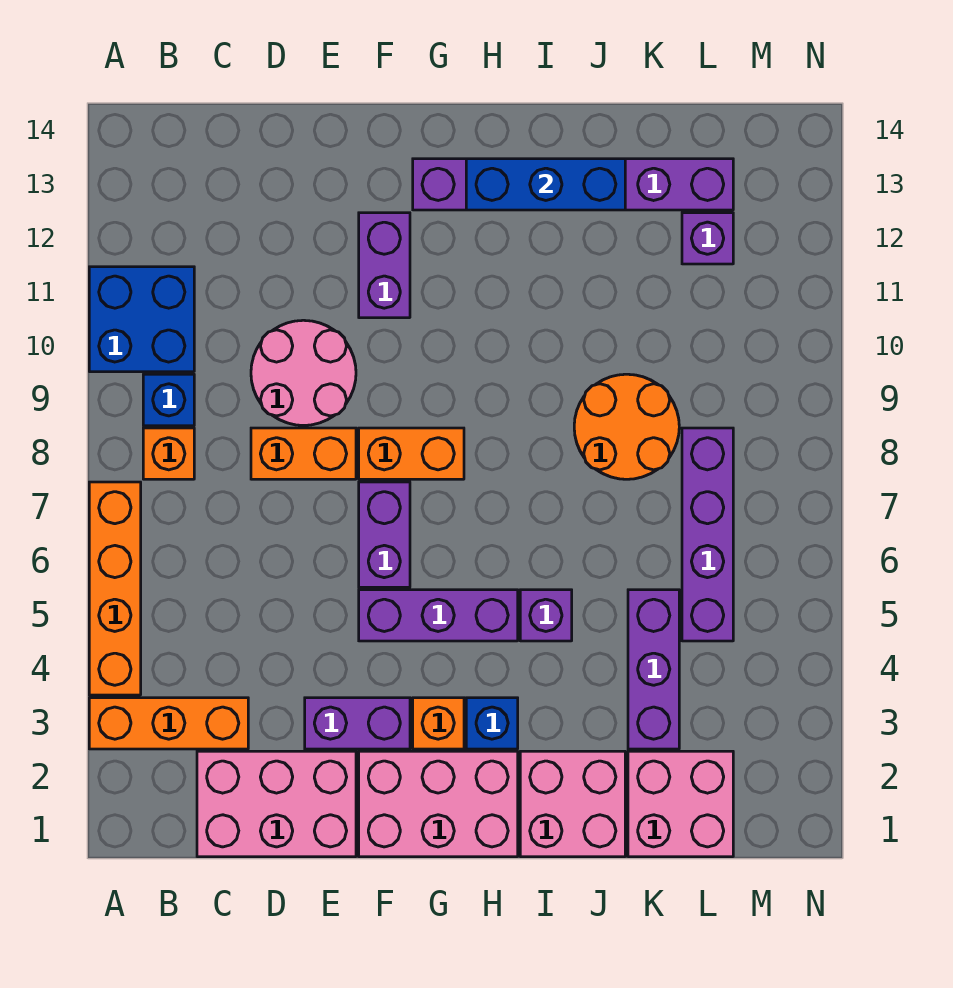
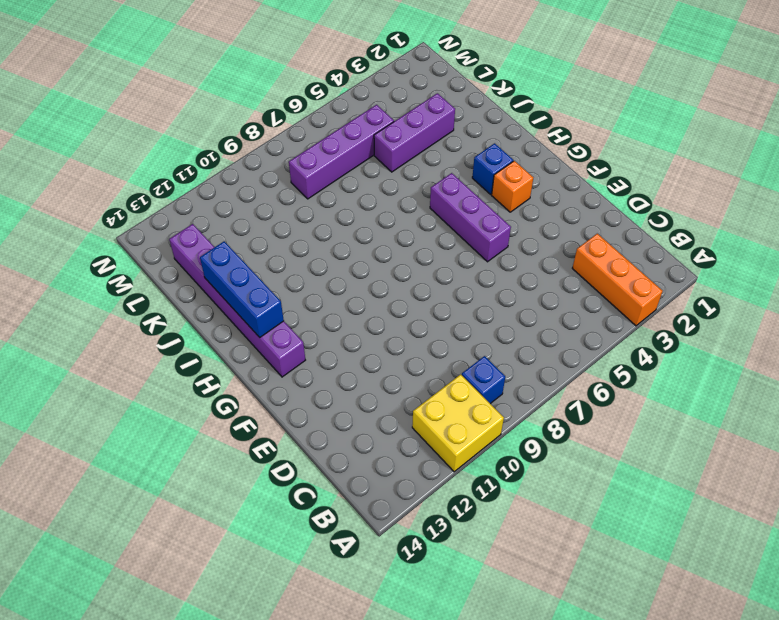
yellow brick A10:B11 level 1 -> blue brick A10:B11 level 1
none -> orange brick A4:A7 level 1
none -> orange brick B8 level 1
none -> pink brick C1:E2 level 1

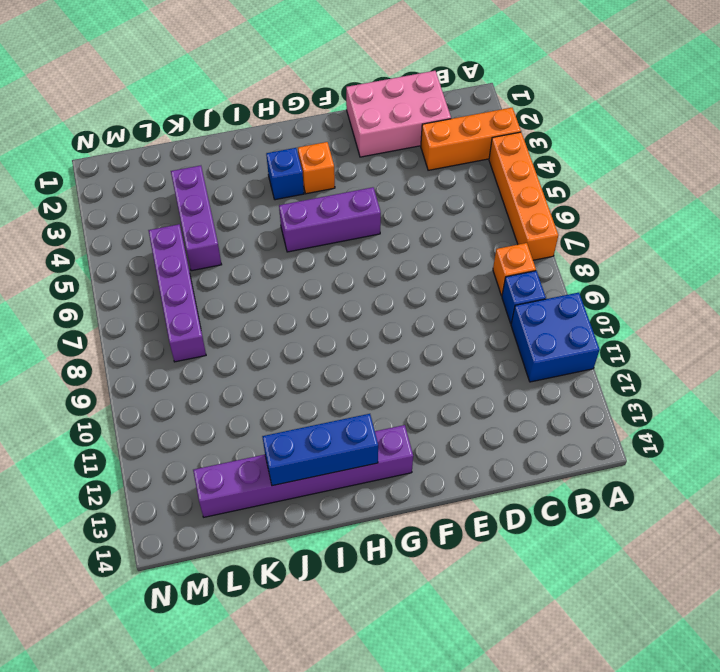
none -> orange brick D8:E8 level 1
none -> pink round brick D9:E10 level 1
none -> purple brick E3:F3 level 1

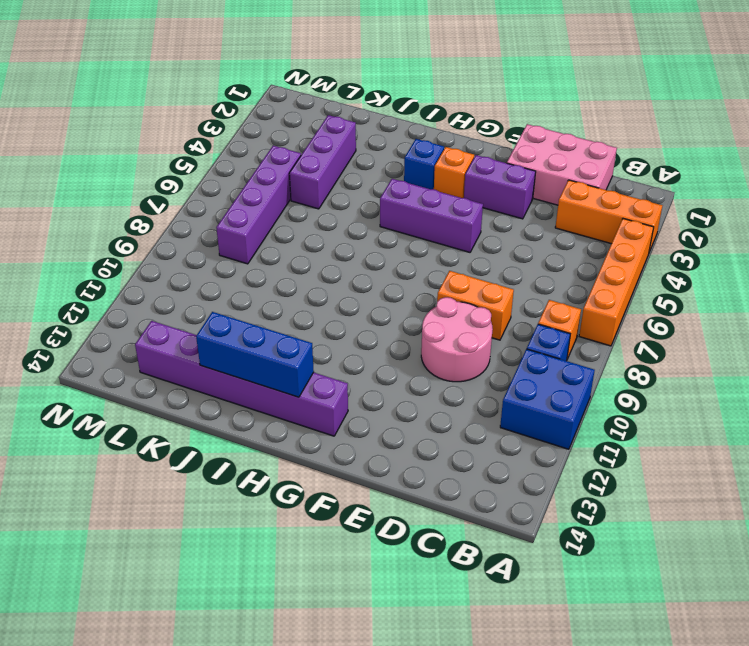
none -> pink brick F1:H2 level 1
none -> purple brick F6:F7 level 1
none -> orange brick F8:G8 level 1

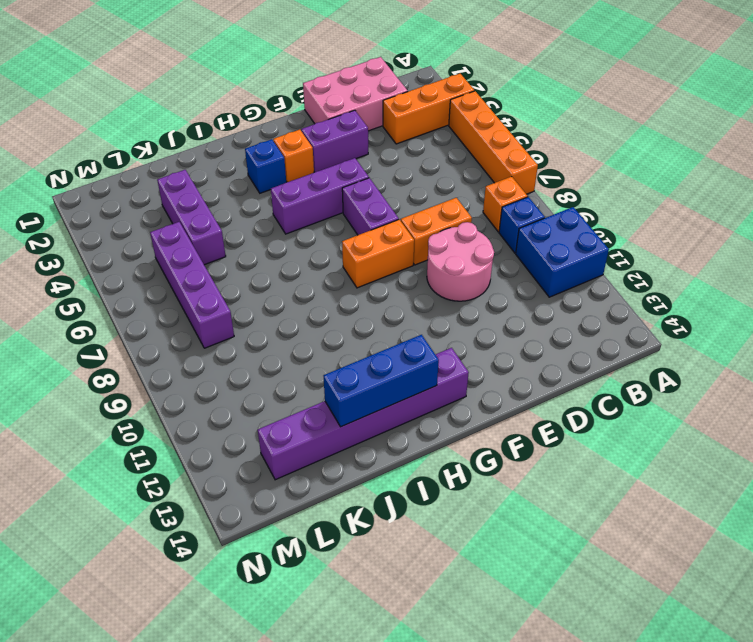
none -> pink brick F1:H2 level 1
none -> purple brick F11:F12 level 1
none -> pink brick I1:J2 level 1

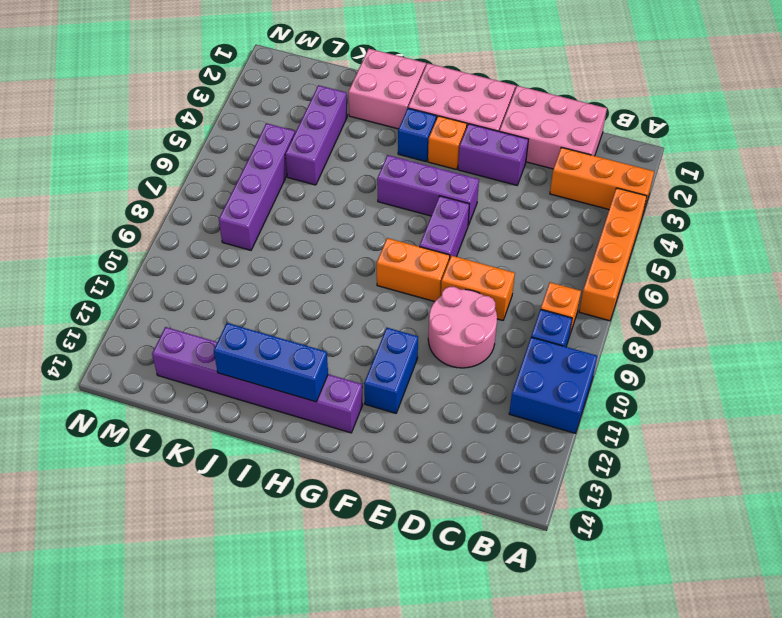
blue brick F11:F12 level 1 -> purple brick F11:F12 level 1
none -> purple brick I5 level 1
none -> orange round brick J8:K9 level 1
none -> pink brick K1:L2 level 1

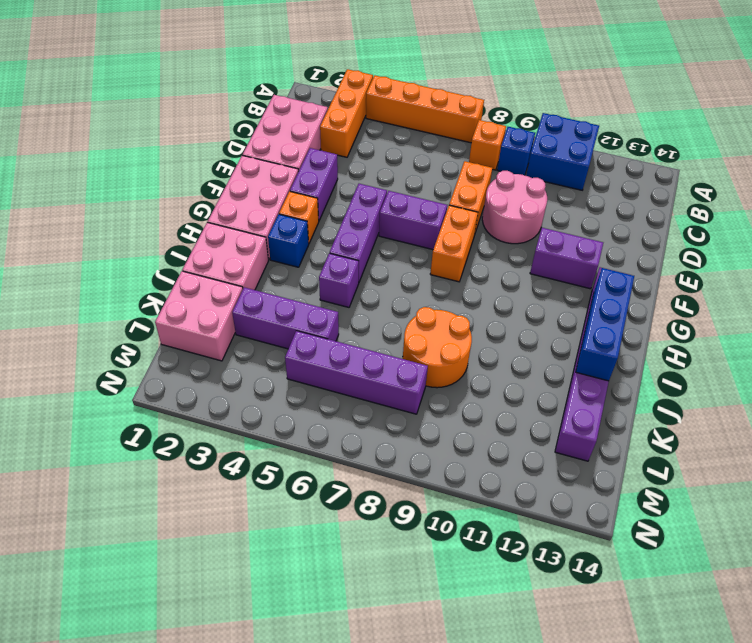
none -> purple brick L12 level 1

